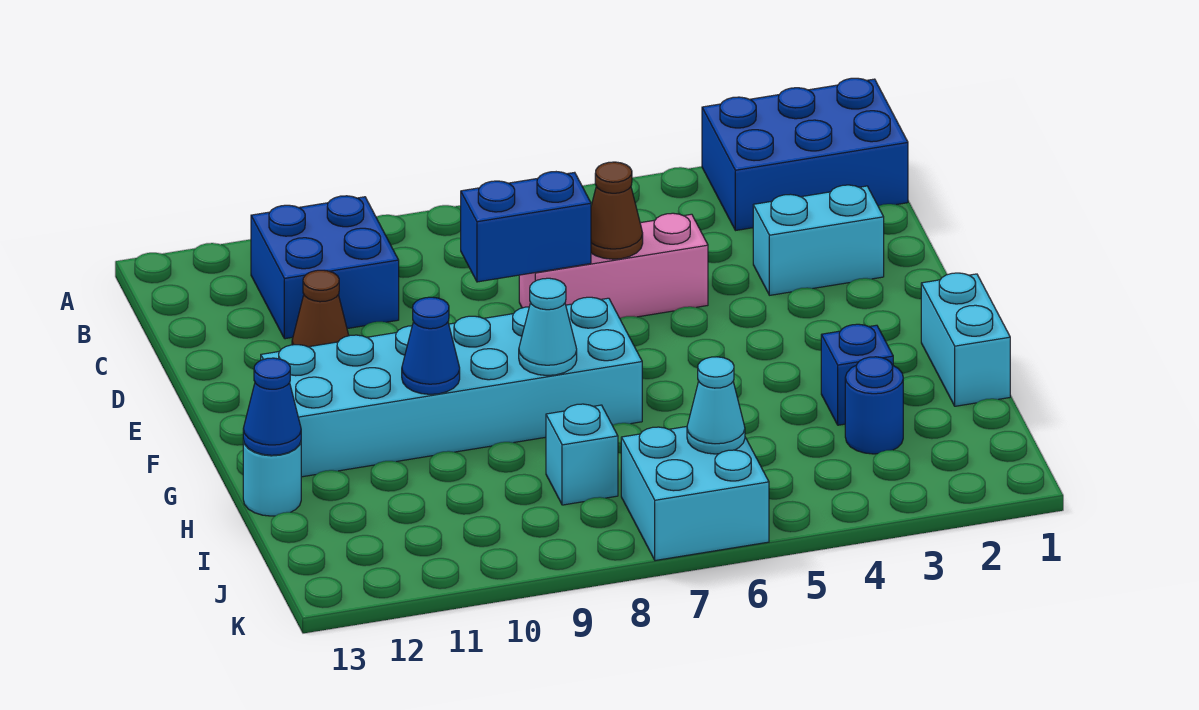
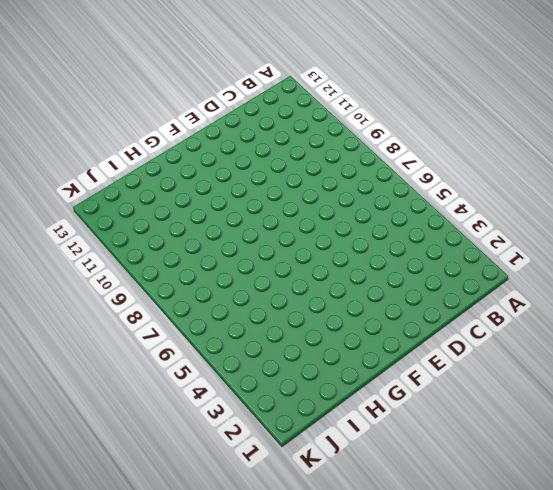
none -> blue brick A1:B3 level 1
none -> blue brick B10:C11 level 1
none -> cyan brick D2:D3 level 1

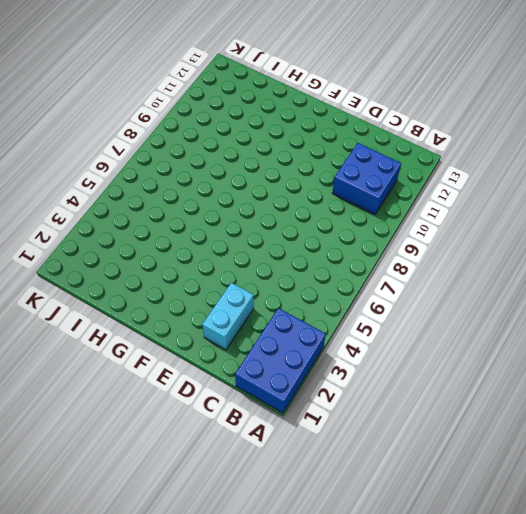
none -> pink brick D5:D7 level 1
none -> brown cone D11 level 1
none -> cyan brick F7:G12 level 1

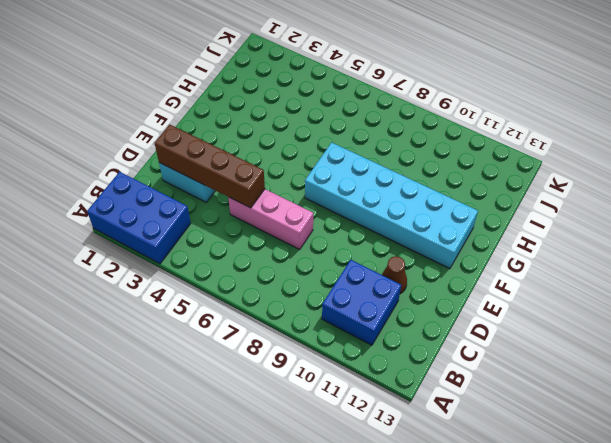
brown brick D2:D5 level 2 -> none
none -> cyan brick G1:H1 level 1
none -> blue brick H3 level 1
none -> cyan round brick H13 level 1

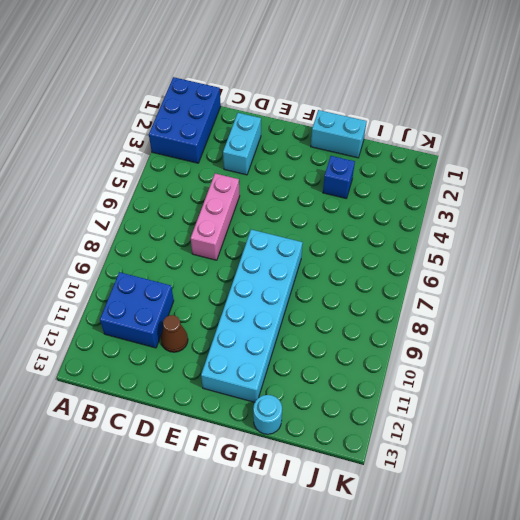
none -> blue round brick I3 level 1
none -> cyan brick I8 level 1
none -> cyan brick J6:K7 level 1

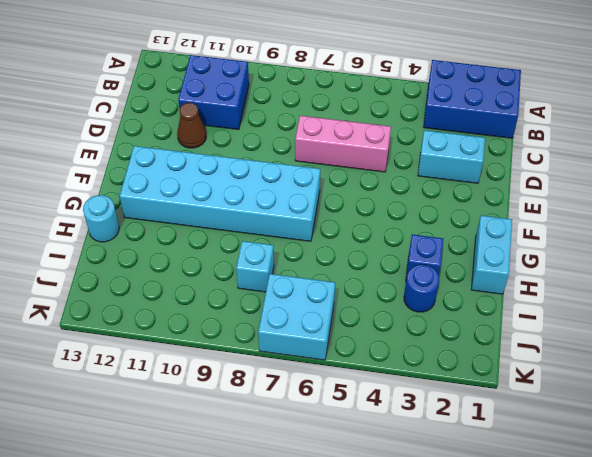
none -> brown cone D6 level 2
none -> blue brick D7:D8 level 2
none -> cyan cone G8 level 2

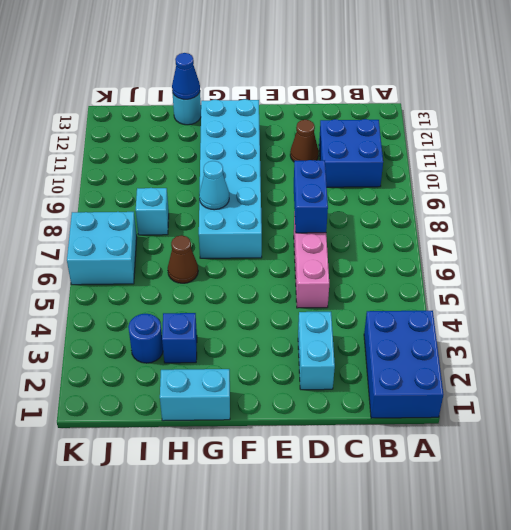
brown cone H6 level 1 -> brown cone D6 level 2
none -> blue cone G10 level 2
none -> cyan cone J6 level 2

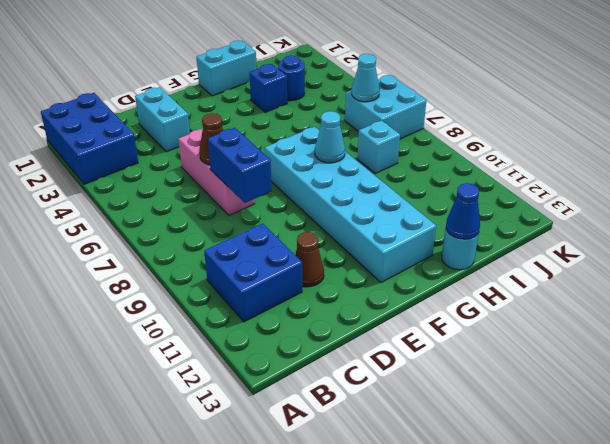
none -> blue cone G10 level 2

